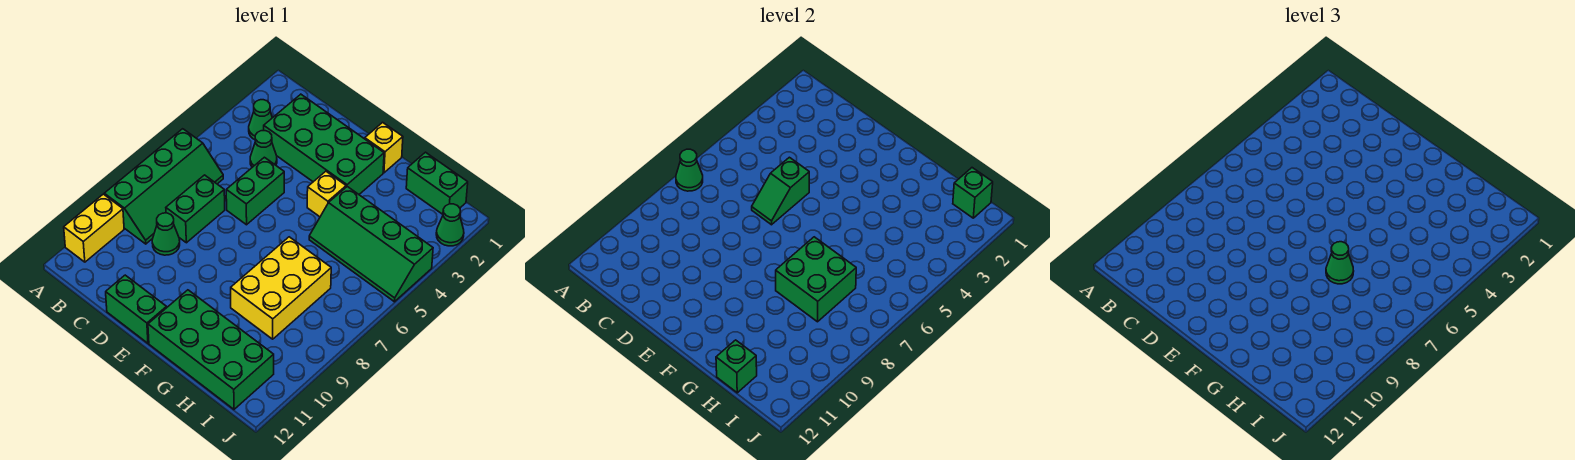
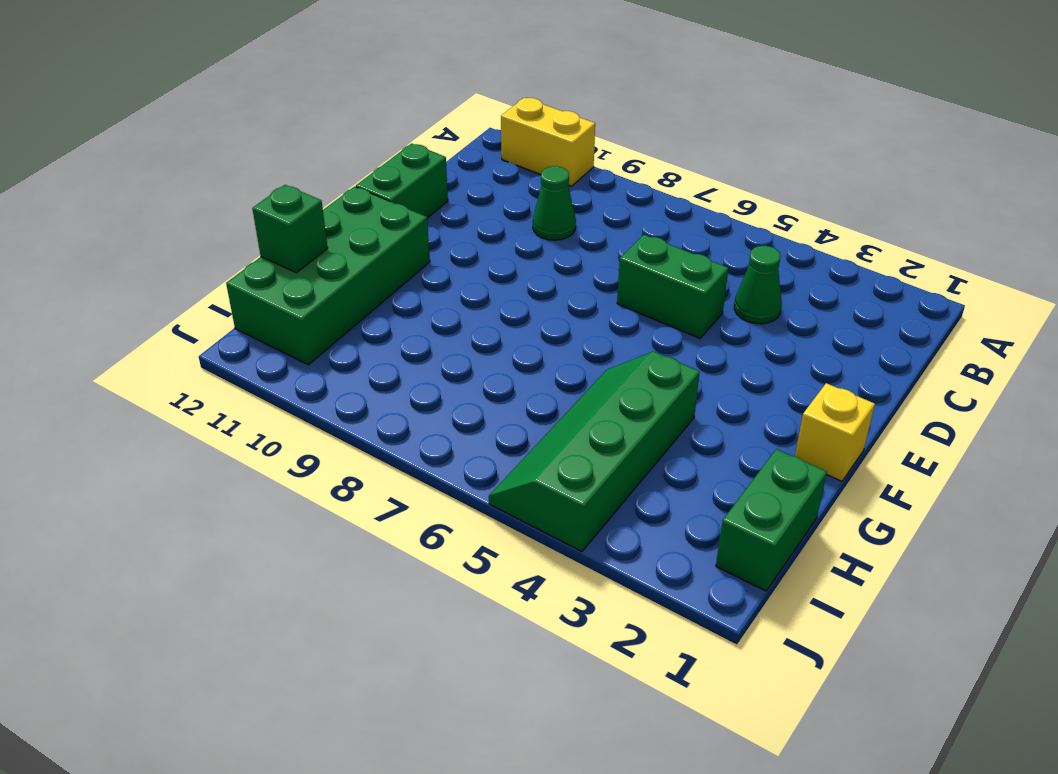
none -> green slope A6:B9 level 1 top A
none -> green cone B3 level 1
none -> green brick C2:F3 level 1

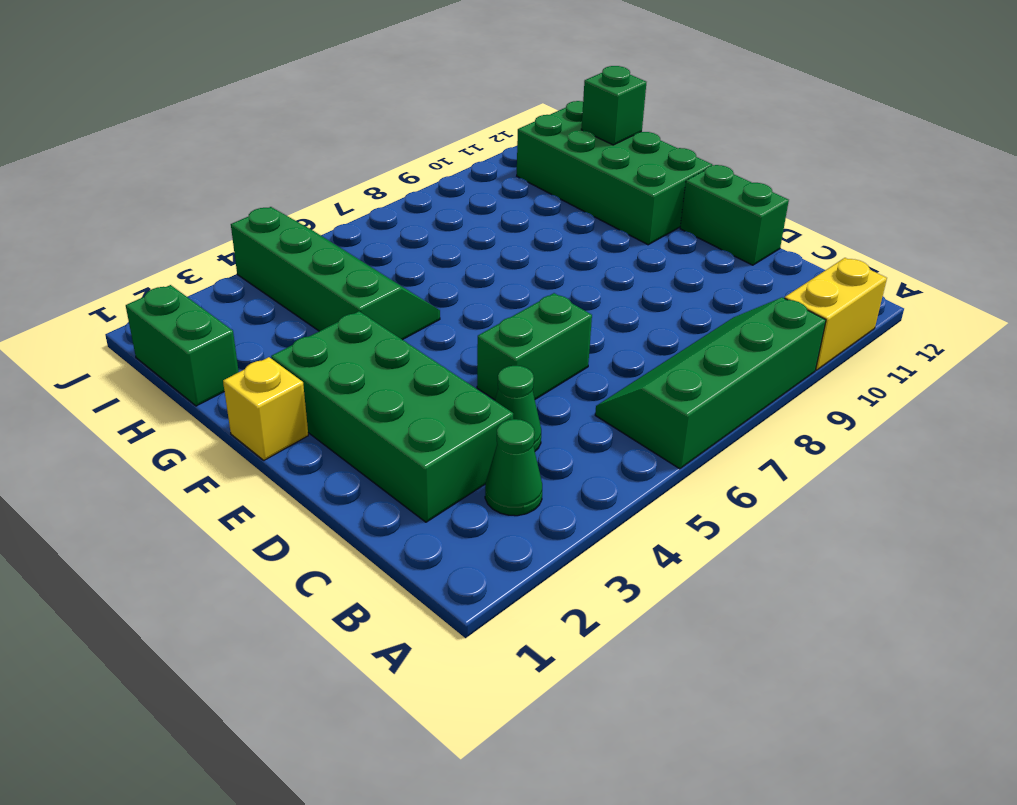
none -> green brick C7:C8 level 1
none -> green cone C9 level 1
none -> yellow brick F4 level 1

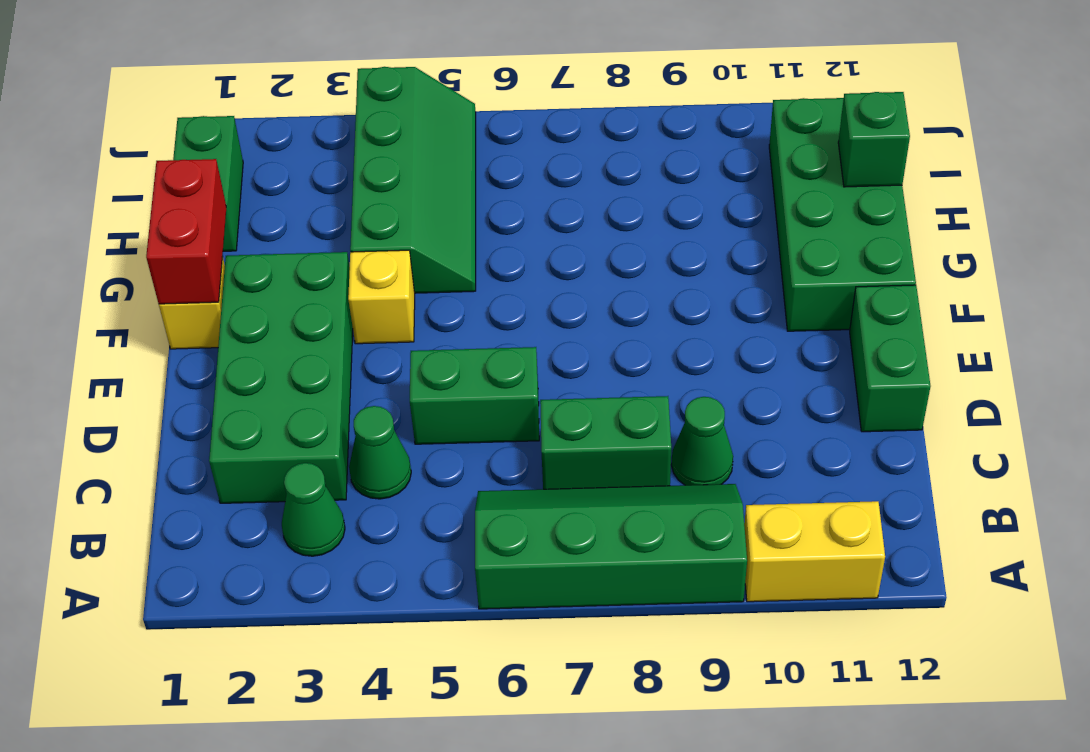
red brick F1:G1 level 2 -> none
none -> yellow brick G7:H9 level 1
none -> green cone J2 level 1
none -> green cone A7 level 2

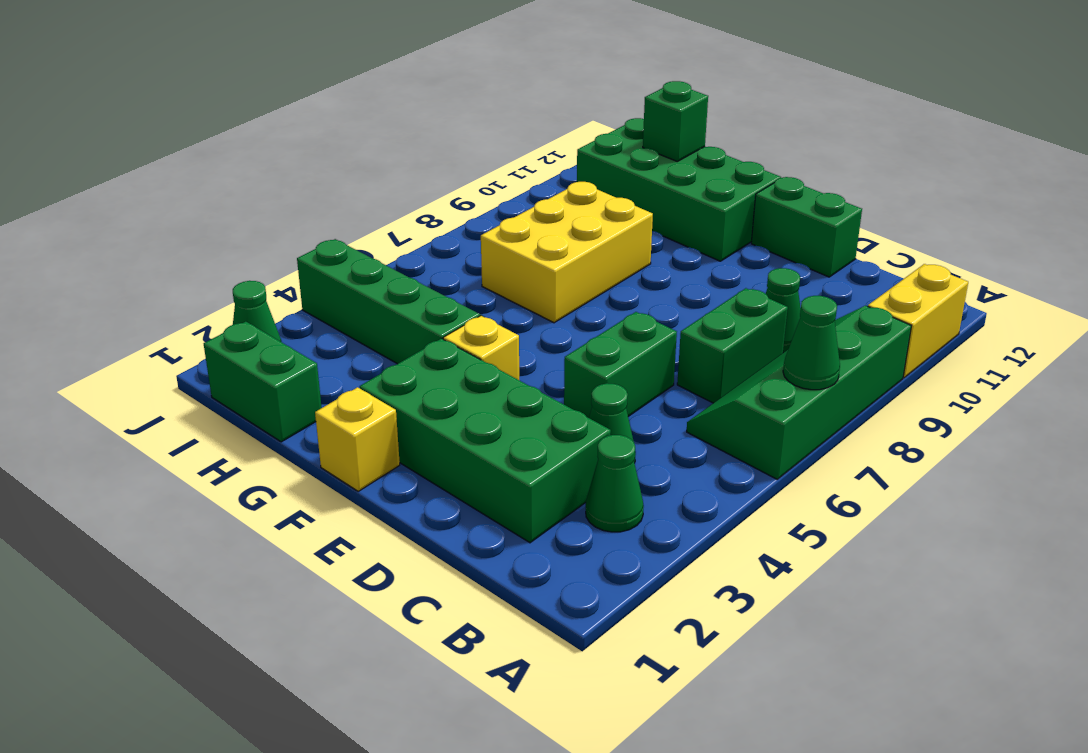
none -> green slope D5:D6 level 2 top 5
none -> green brick G7:H8 level 2
none -> green brick I1 level 2

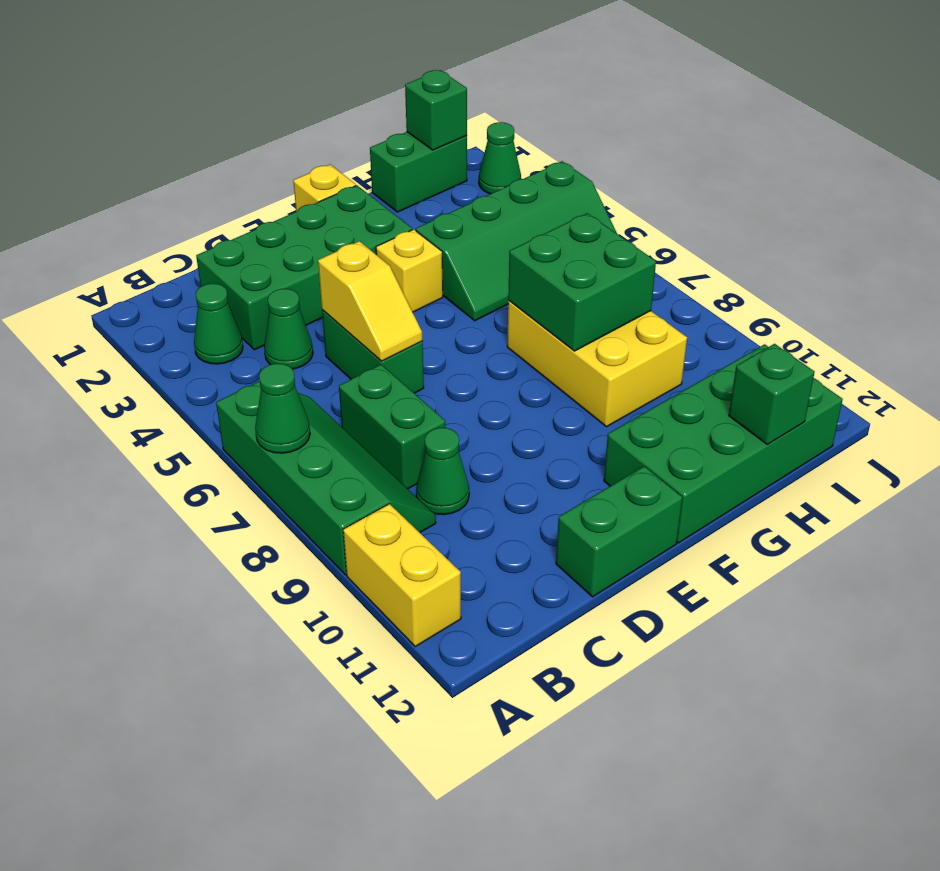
yellow slope D5:D6 level 2 top 5 -> green slope D5:D6 level 2 top 5
none -> green cone G7 level 3

